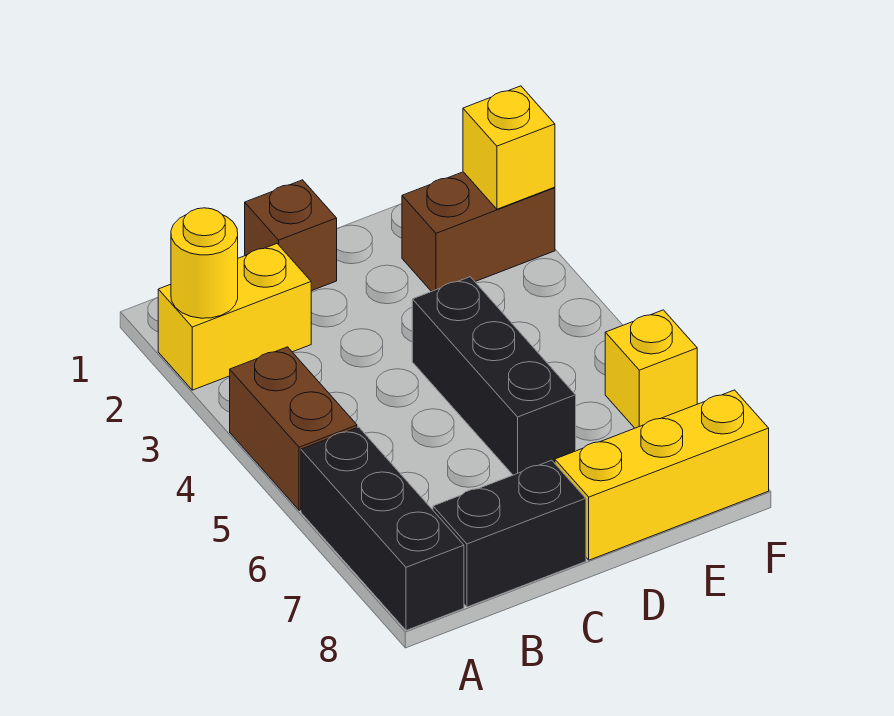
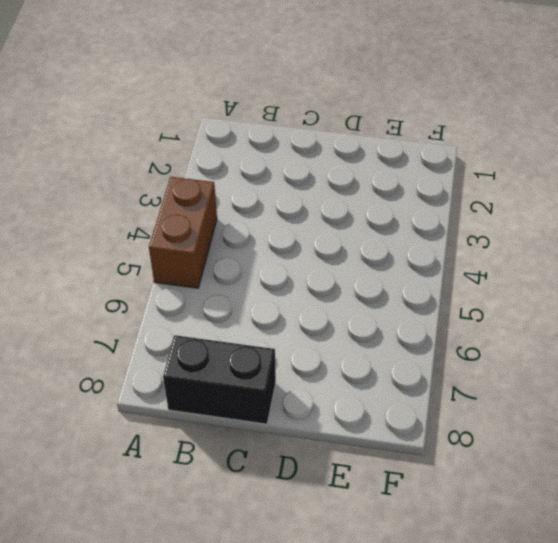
none -> yellow brick A2:B2 level 1
none -> black brick A6:A8 level 1

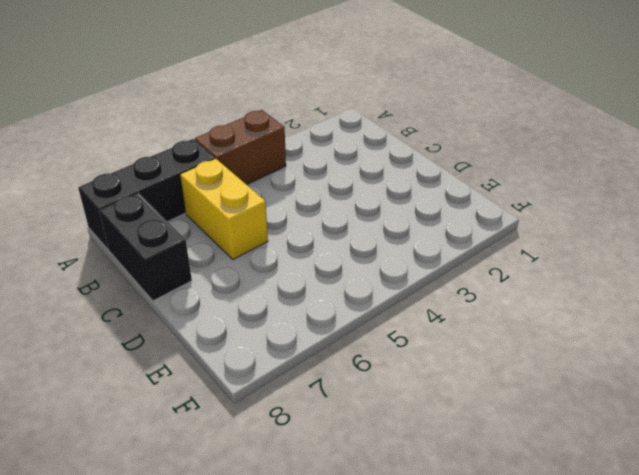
yellow brick B6:C6 level 1 -> yellow brick A2:B2 level 1
none -> brown brick C1 level 1
none -> black brick D4:D6 level 1

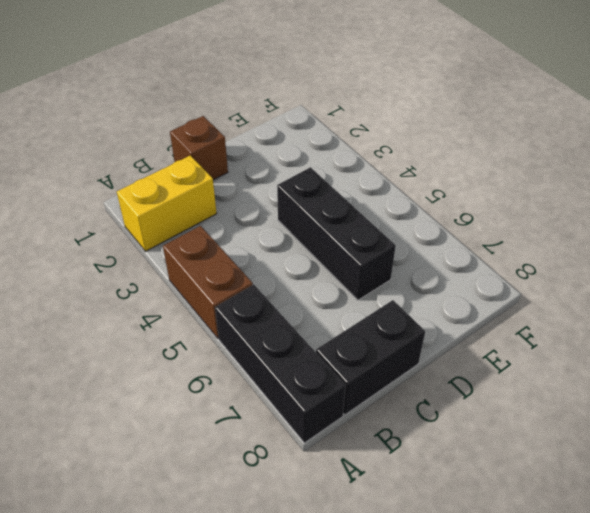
none -> yellow brick D8:F8 level 1
none -> brown brick E2:F2 level 1

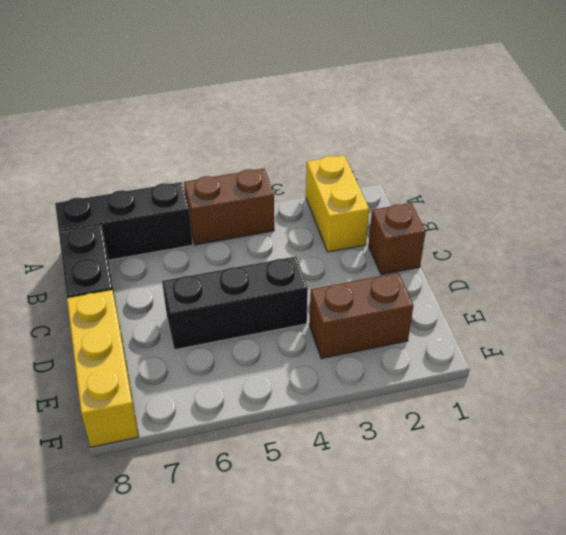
brown brick E2:E3 level 1 -> brown brick E2:F2 level 1
none -> yellow brick F6 level 1
none -> yellow round brick A2 level 2

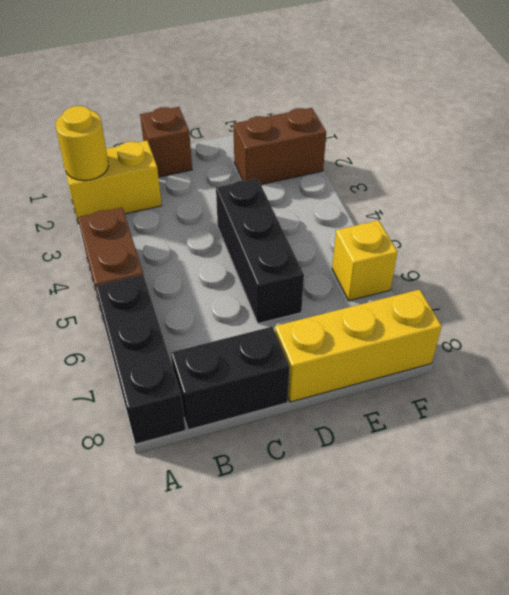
none -> yellow brick F2 level 2

